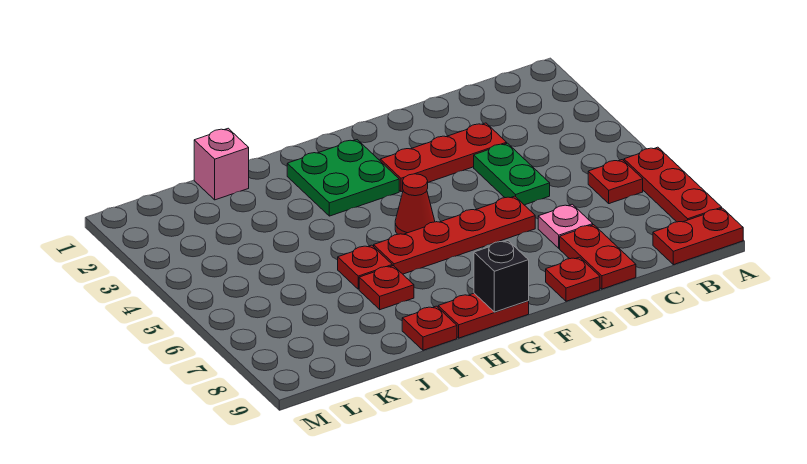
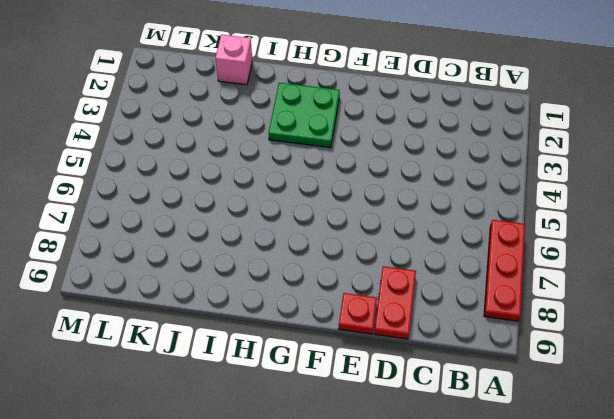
none -> red plate A9:B9 level 1
none -> red plate B6 level 1
none -> red plate D3:F3 level 1

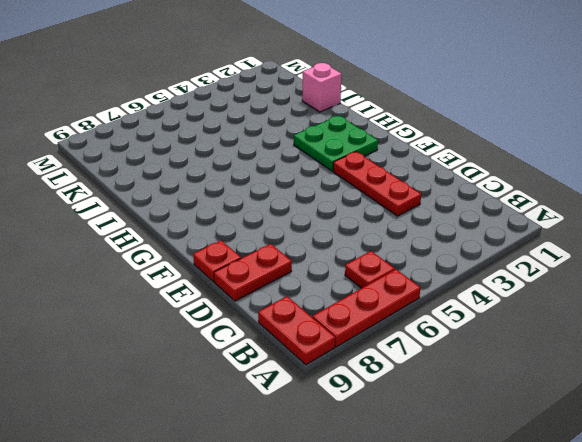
none -> green plate D4:D5 level 1
none -> pink plate D7 level 1
none -> red plate E6:H6 level 1

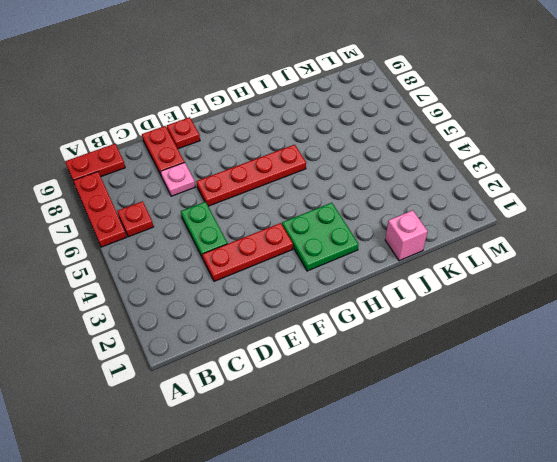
none -> red cone G5 level 1
none -> red plate G9:H9 level 1
none -> red plate I6 level 1

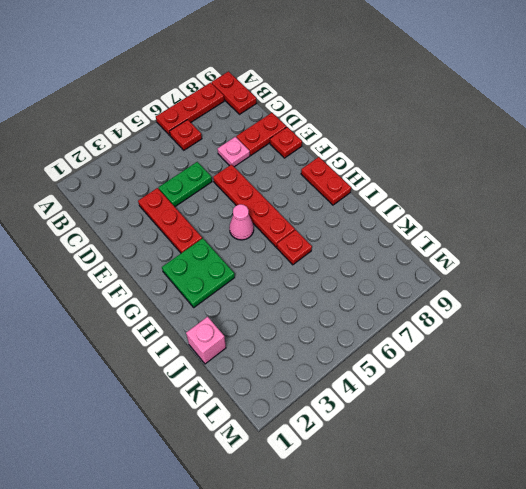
pink cone G5 level 1 -> red cone G5 level 1
none -> red plate I7 level 1
none -> red plate I9 level 1
none -> black brick G9 level 2

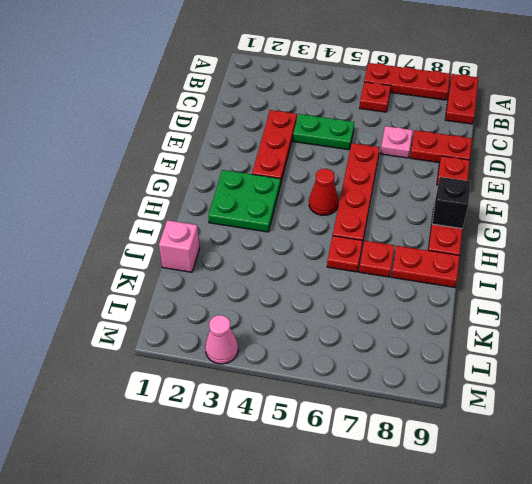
red plate I8:I9 level 1 -> red plate I9 level 1
pink cone M3 level 1 -> none

